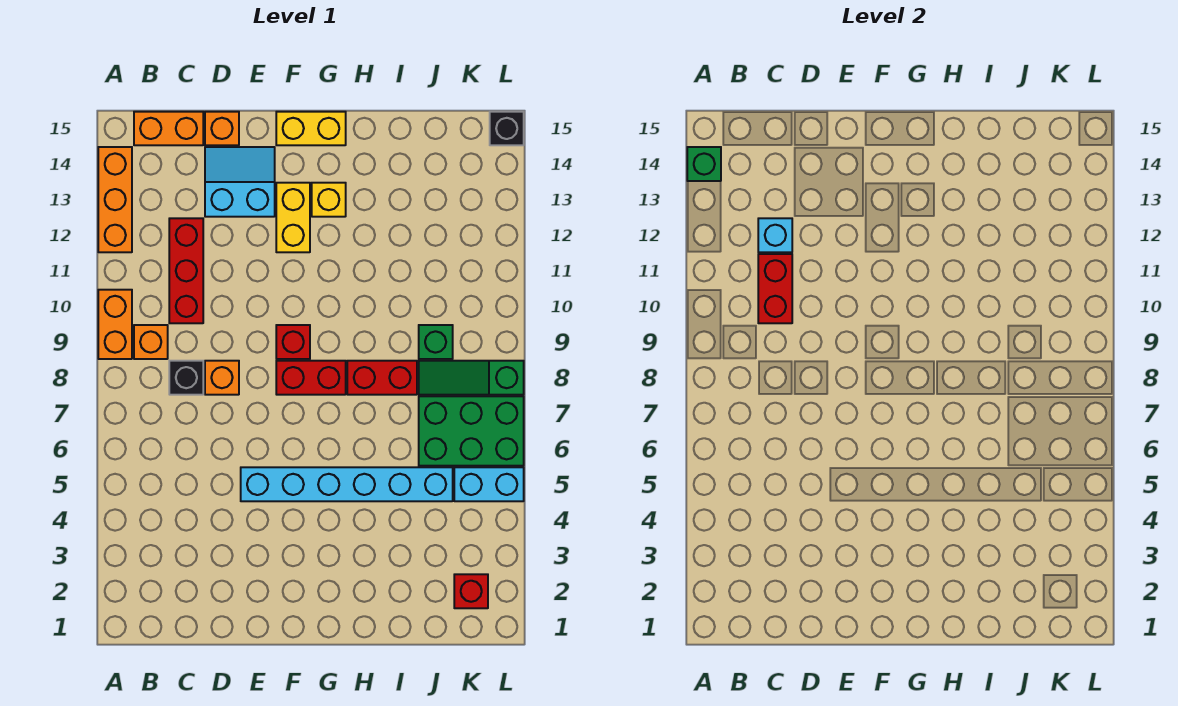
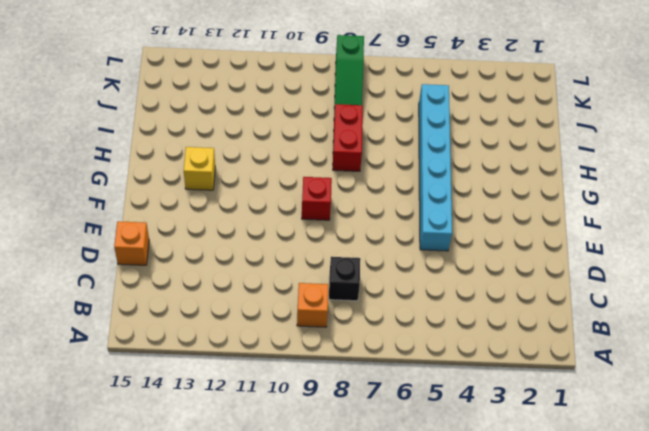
none -> orange brick A9:A10 level 1
none -> orange brick A12:A14 level 1
none -> orange brick B15:C15 level 1

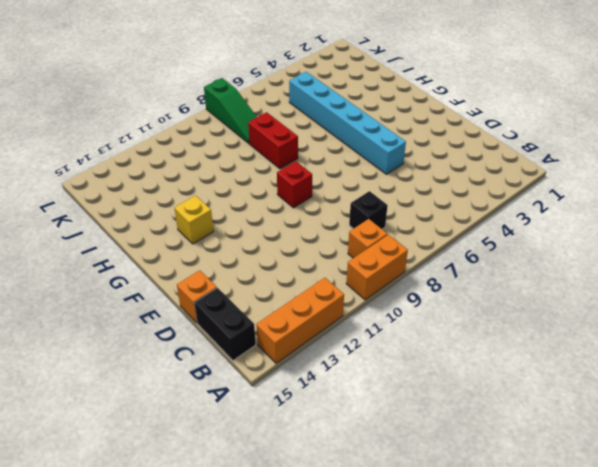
black brick B15:C15 level 1 -> orange brick B15:C15 level 1
none -> red brick C10:C12 level 1
none -> orange brick D8 level 1
none -> cyan slope D13:E14 level 1 top 13

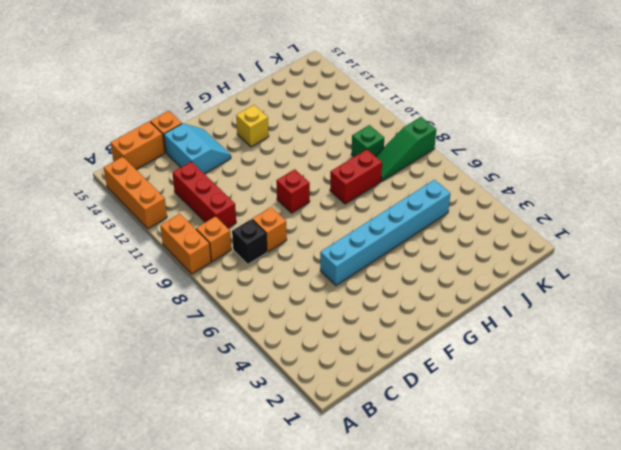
cyan slope D13:E14 level 1 top D -> cyan slope D13:E14 level 1 top 13
none -> red brick F8:G8 level 1
none -> yellow brick F12:F13 level 1
none -> yellow brick F15:G15 level 1

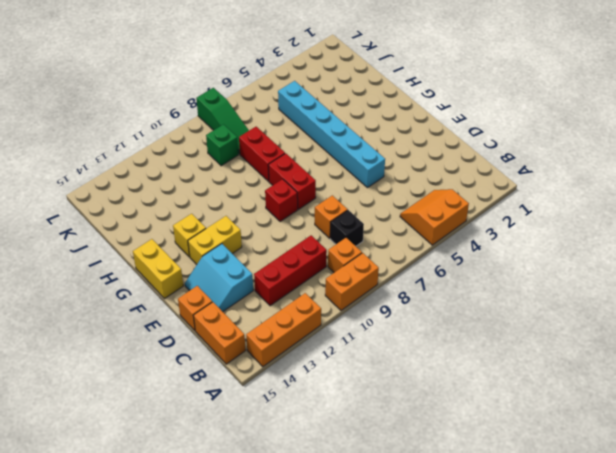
orange slope A4:B5 level 1 top A -> none
none -> green brick J6:L7 level 1
none -> red brick K2 level 1
none -> cyan brick K5:L5 level 1

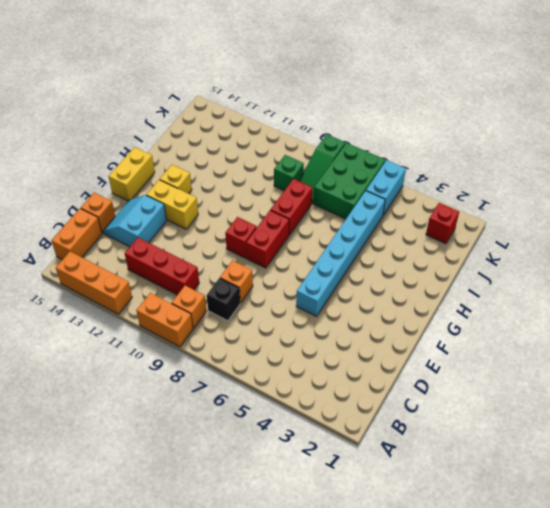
none -> black brick L15 level 1
none -> green brick A14 level 2
none -> red brick C10:C11 level 2

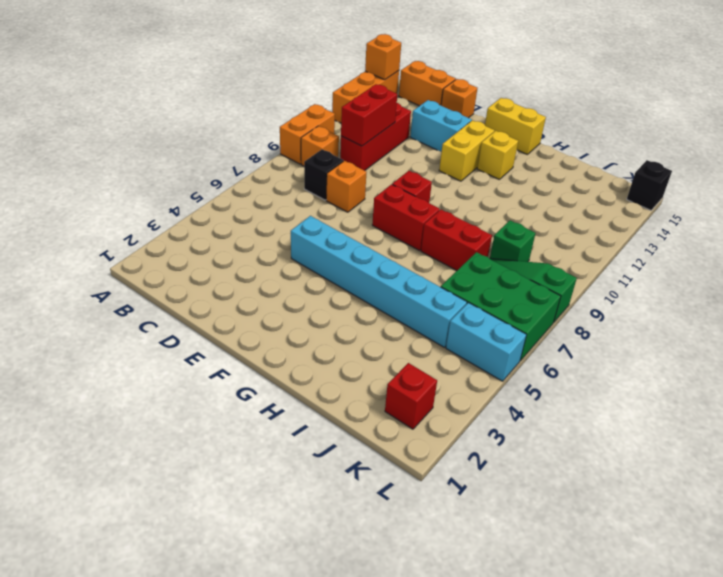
orange brick A14 level 2 -> green brick A14 level 2
none -> cyan brick C12 level 2

